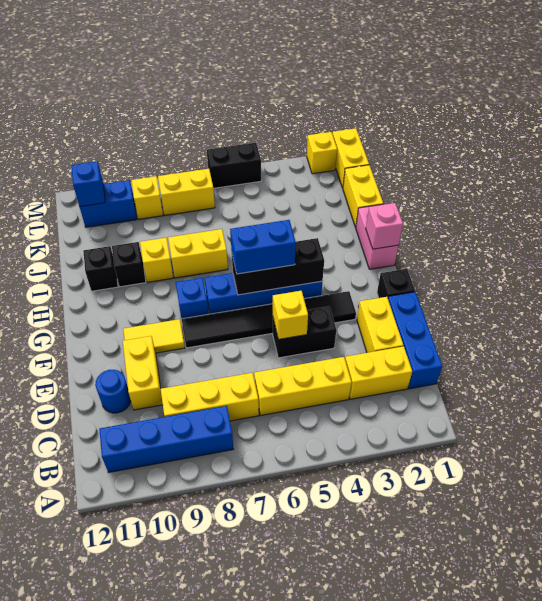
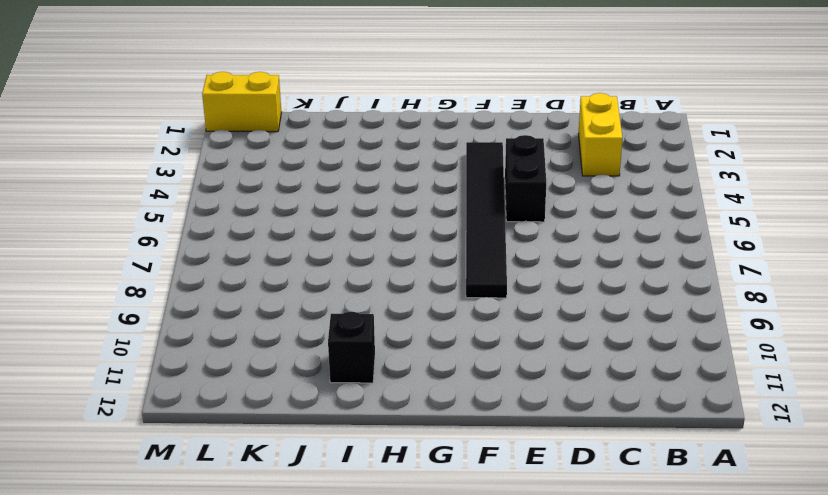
none -> blue brick B8:B11 level 1
none -> blue brick C1:E1 level 1
none -> yellow brick C4:C6 level 1
none -> yellow brick C7:C9 level 1

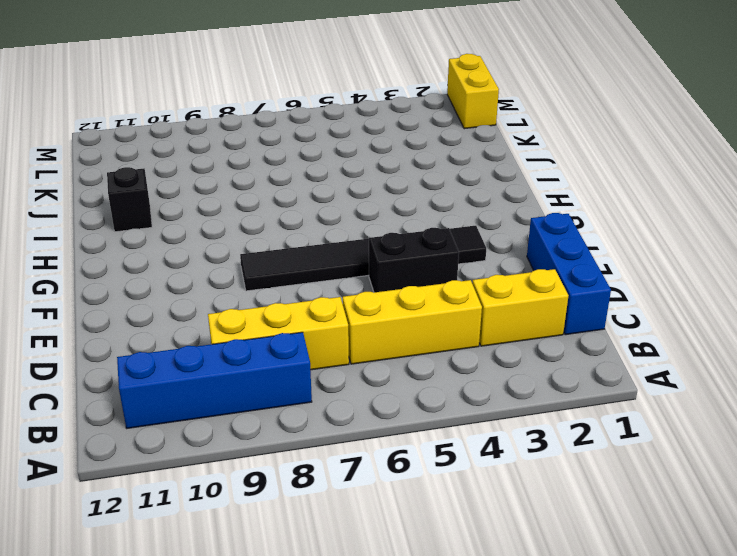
none -> yellow brick D2:E2 level 1
none -> yellow brick D10:E10 level 1
none -> blue round brick D11 level 1
none -> black brick F1 level 1

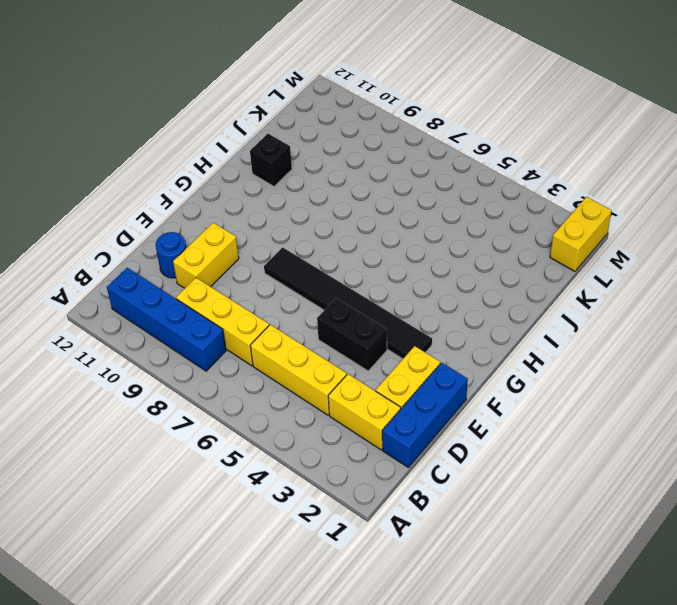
none -> black brick F1 level 1
none -> yellow tile F9:F10 level 1
none -> blue brick G4:G7 level 1
none -> blue brick G8 level 1

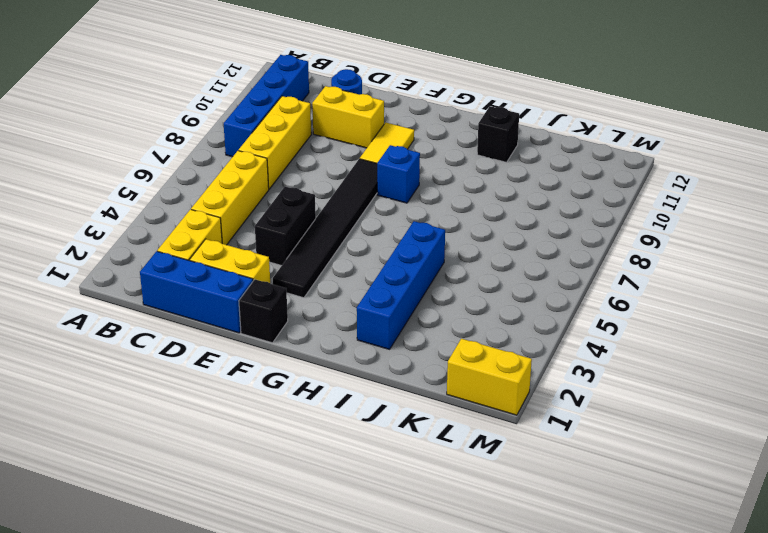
blue brick I2:I5 level 1 -> blue brick G4:G7 level 1
none -> pink brick H1:I1 level 1
none -> yellow brick I7:I8 level 1
none -> yellow brick I9 level 1
none -> black brick I10 level 1

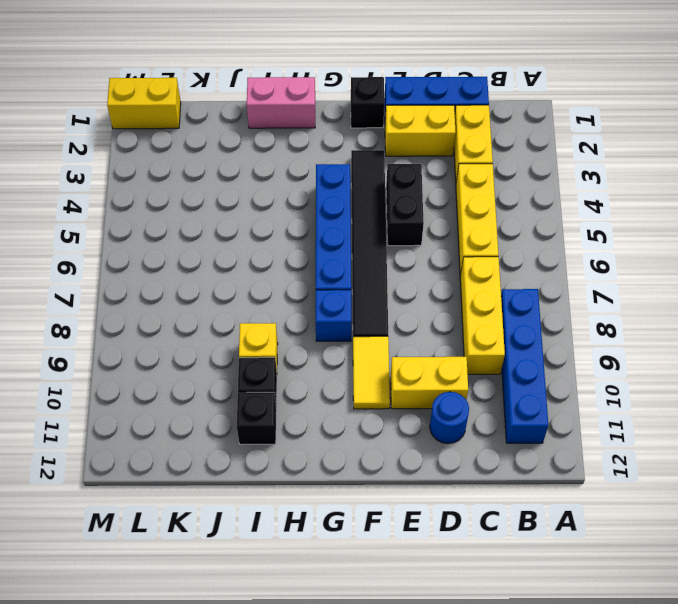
none -> yellow brick I7:I8 level 1
none -> yellow brick J1:K1 level 1
none -> yellow brick L7:L8 level 1
none -> yellow brick L9 level 1

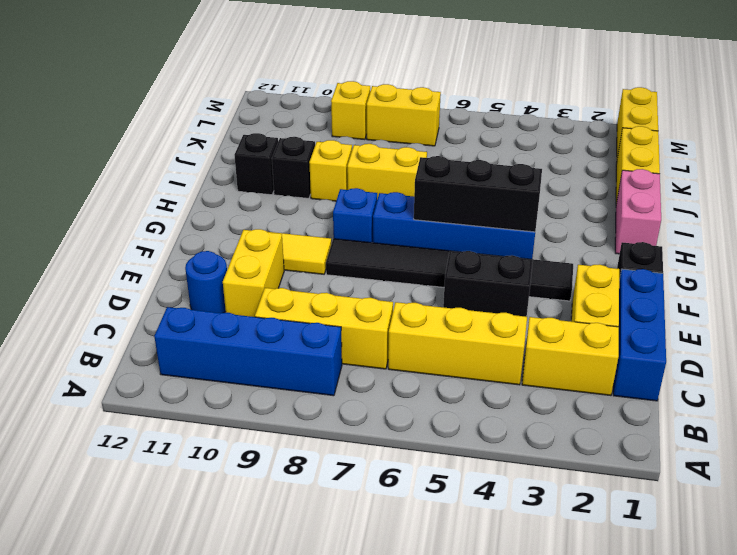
none -> blue brick L10:L11 level 1
none -> yellow brick M2 level 1
none -> black brick M5:M6 level 1
none -> yellow brick E5 level 2

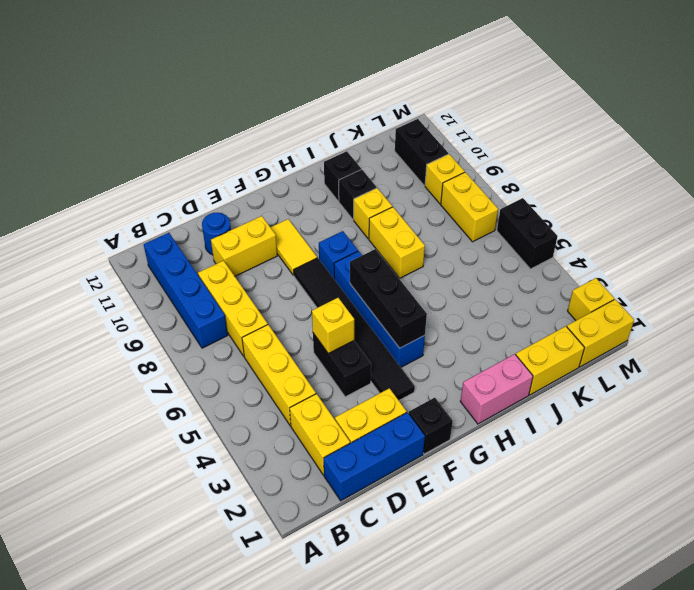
black brick L10:L11 level 1 -> blue brick L10:L11 level 1
none -> pink brick H1 level 2
none -> blue brick L11 level 2
none -> blue brick G5:G6 level 3

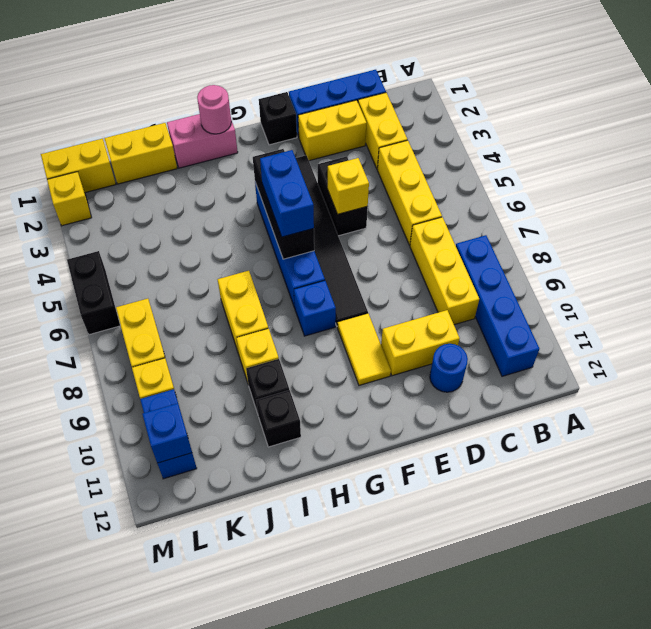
pink round brick H1 level 2 -> pink brick H1 level 2

